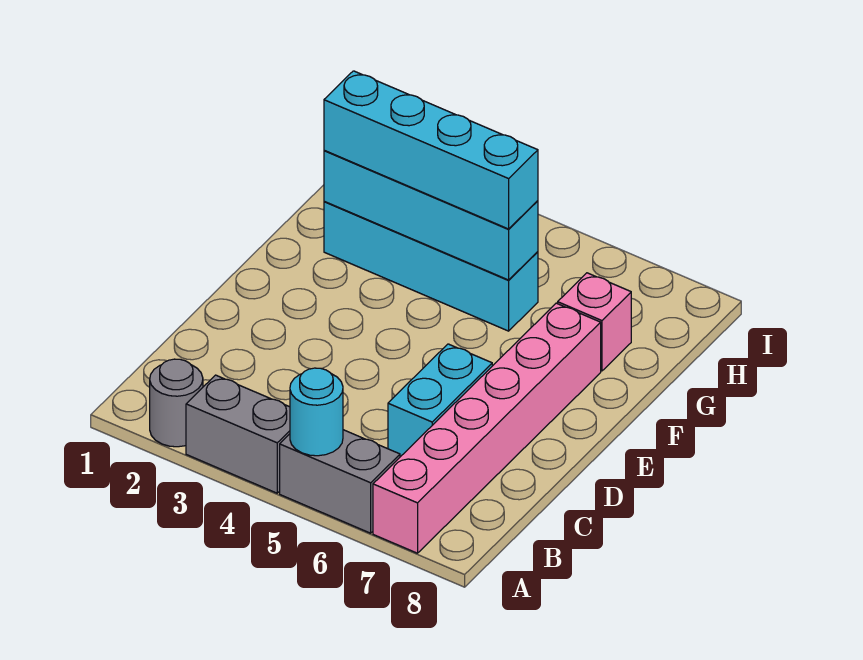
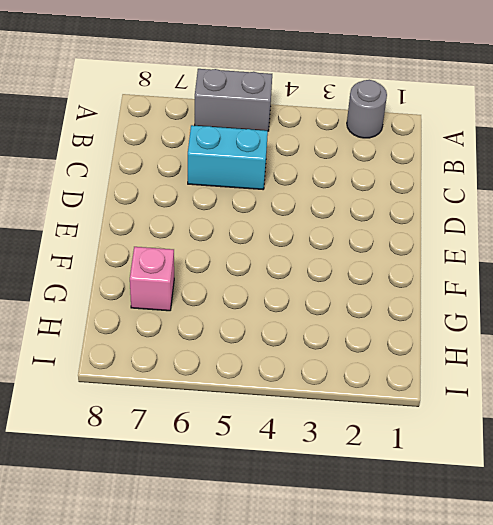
cyan brick C5:C6 level 1 -> cyan brick C6:D6 level 1
none -> grey brick A3:A4 level 1
none -> pink brick A7:F7 level 1

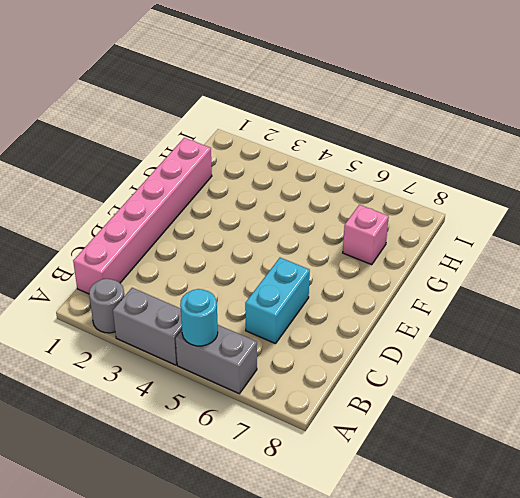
pink brick B1:G1 level 1 -> pink brick A7:F7 level 1
none -> cyan brick G2:G5 level 1
none -> cyan brick G2:G5 level 2

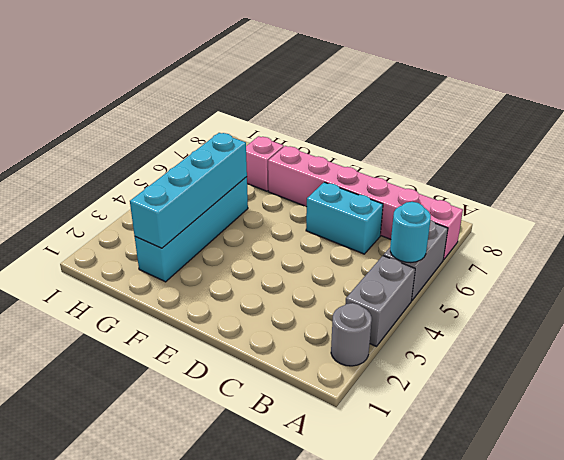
none -> cyan brick G2:G5 level 3

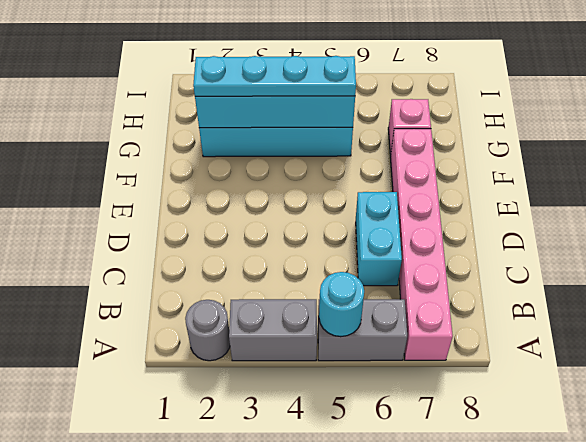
cyan plate G2:G5 level 3 -> cyan brick G2:G5 level 3

